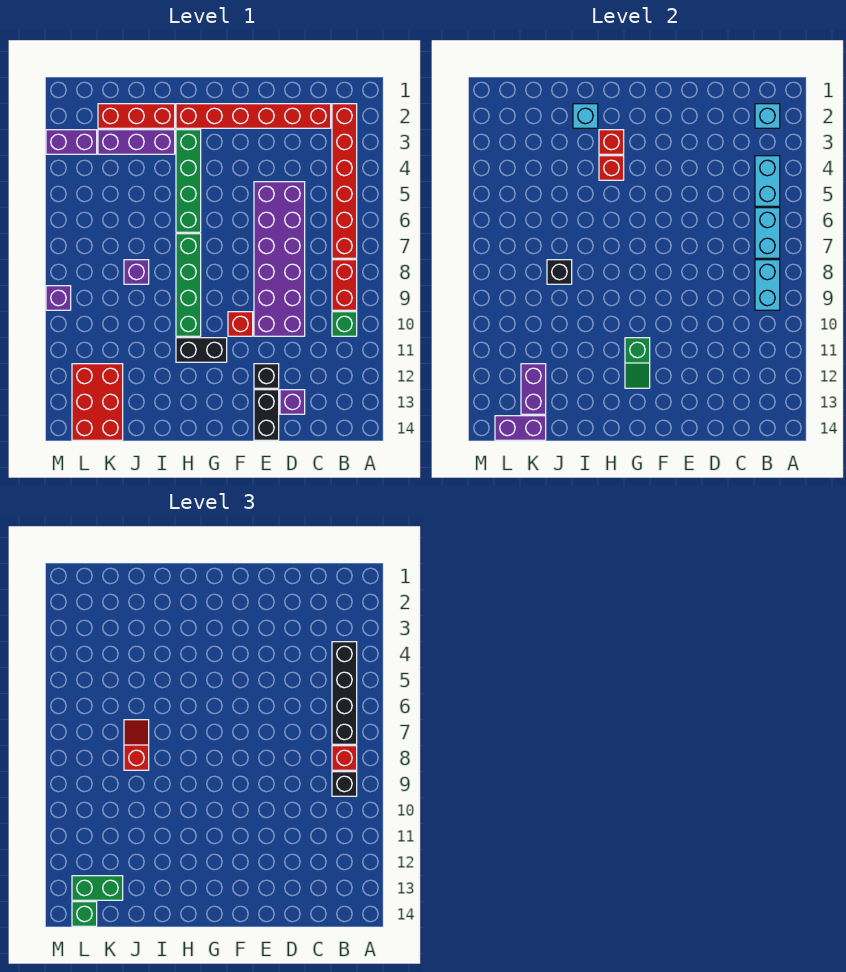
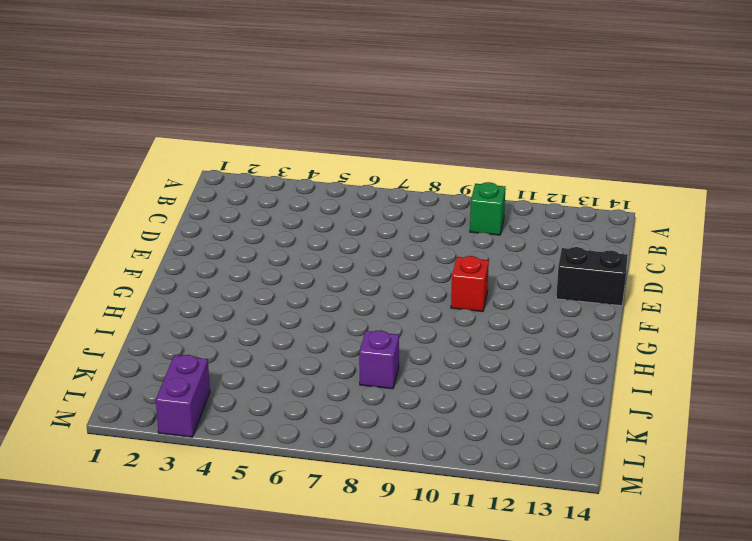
none -> red brick B2:B7 level 1
none -> red brick B8:B9 level 1
none -> red brick C2:H2 level 1
none -> purple brick D5:E10 level 1

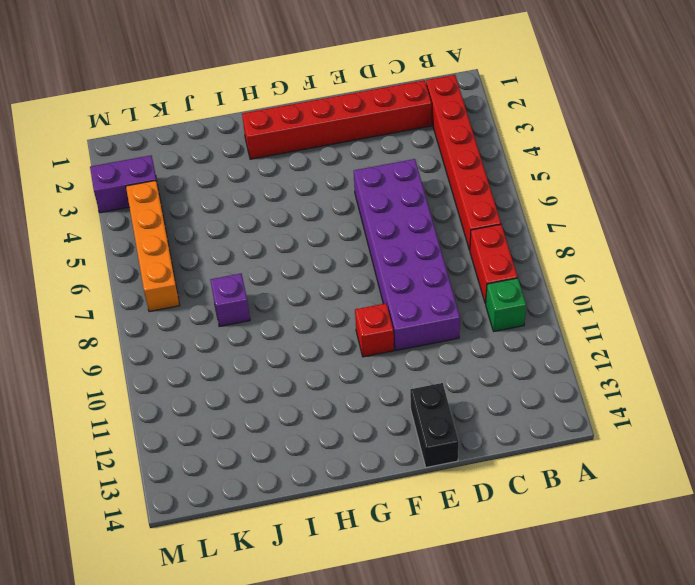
orange brick L4:L7 level 1 -> none
none -> purple brick D13 level 1
none -> black brick E12 level 1
none -> black brick G11:H11 level 1
none -> green brick H3:H6 level 1

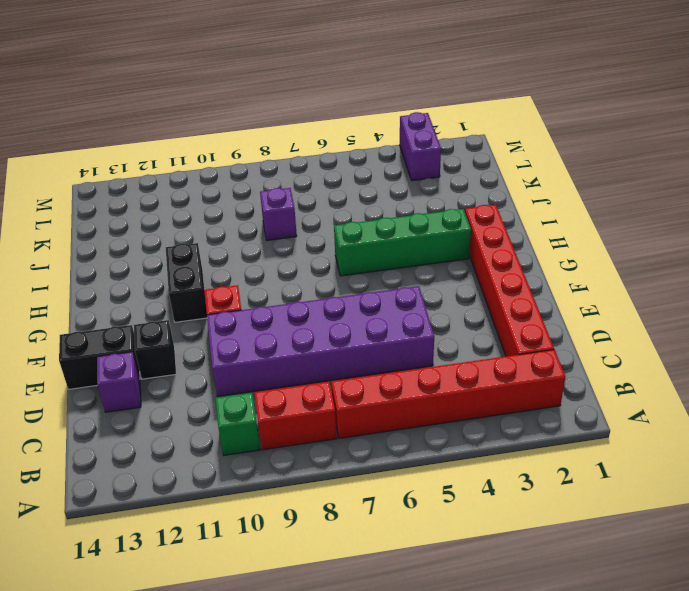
none -> green brick H7:H10 level 1
none -> red brick I2:K2 level 1
none -> purple brick I3:K3 level 1
none -> red brick K12:L14 level 1

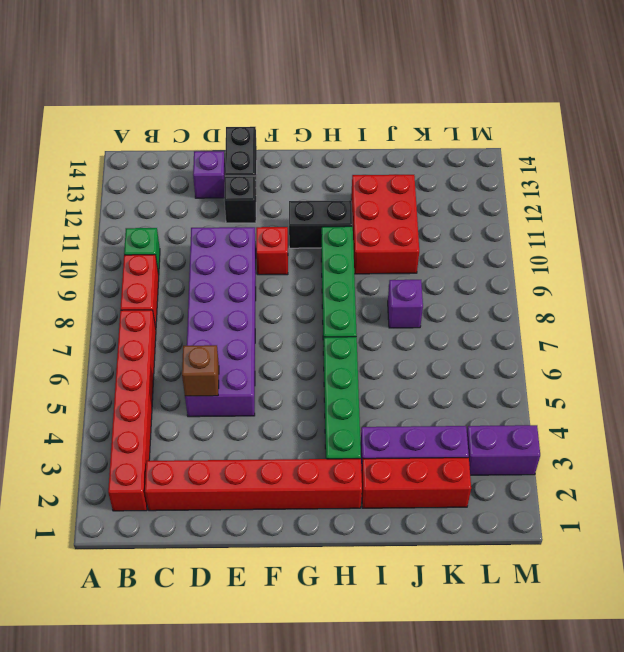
brown brick D5 level 2 -> none
red brick I10:J12 level 1 -> red brick K12:L14 level 1
none -> purple brick M9 level 1
none -> cyan brick B2 level 2
none -> cyan brick B4:B5 level 2
none -> cyan brick B6:B7 level 2

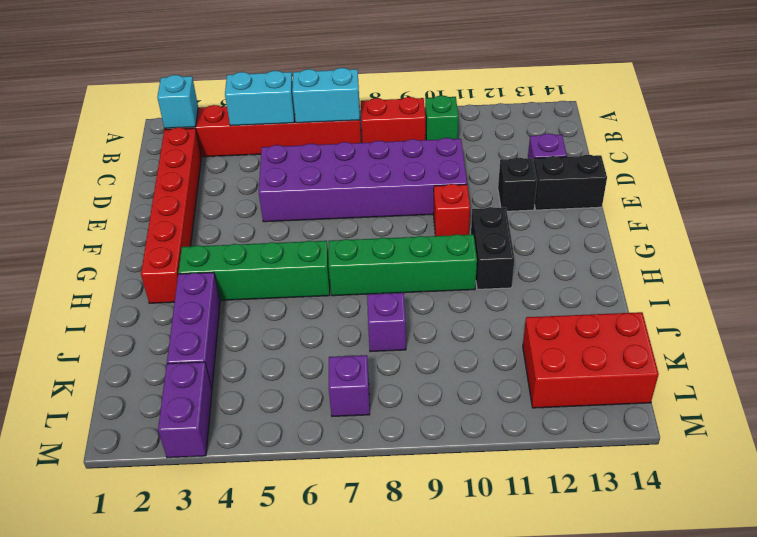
purple brick L7 level 1 -> purple brick M9 level 1
none -> red brick I2:K2 level 1
none -> cyan brick B8:B9 level 2
none -> green slope G11:G12 level 2 top 11
none -> red brick H3 level 2

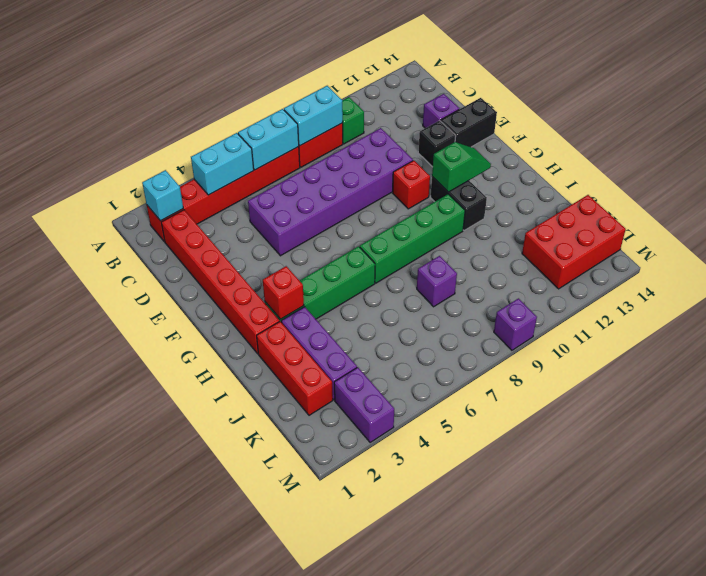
none -> red brick H4 level 2
none -> cyan brick I2 level 2
none -> black brick J8 level 2
none -> purple brick K12:K13 level 2

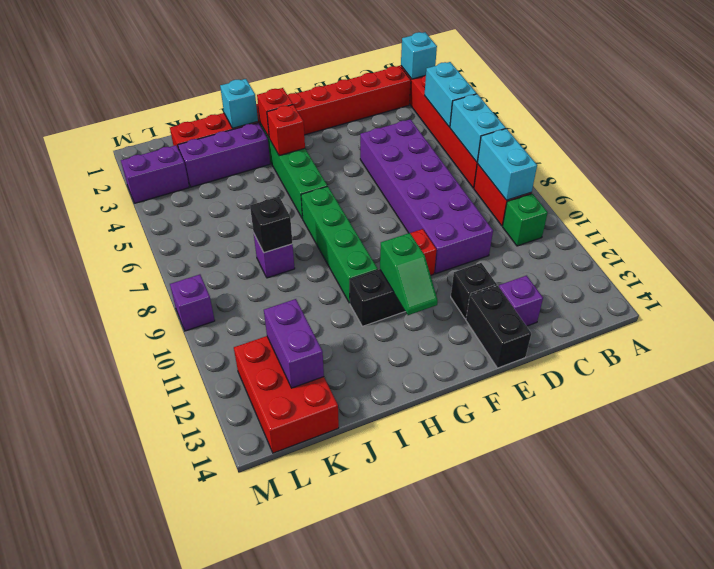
none -> purple brick K14:L14 level 2
none -> black brick B4:B7 level 3
none -> red brick B8 level 3
none -> black brick B9 level 3

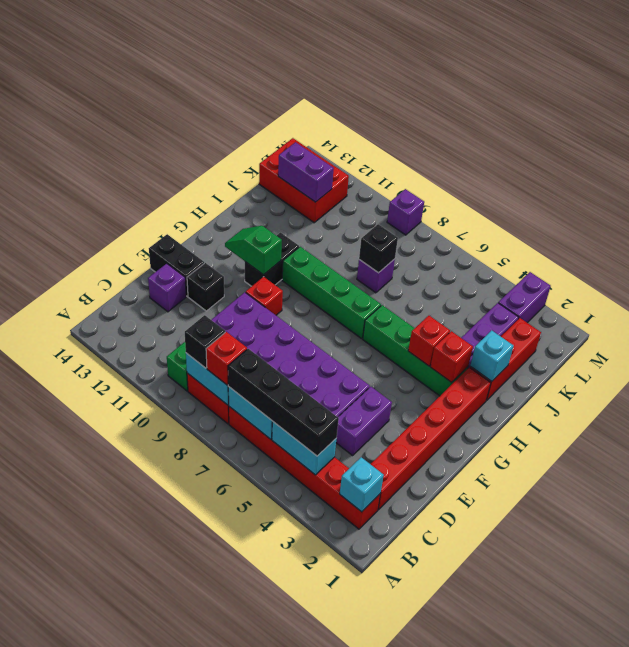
purple brick D4:E4 level 1 -> purple brick K14:L14 level 2
none -> red slope J7:J8 level 3 top 8
none -> green brick K13:L13 level 3
none -> green brick L14 level 3

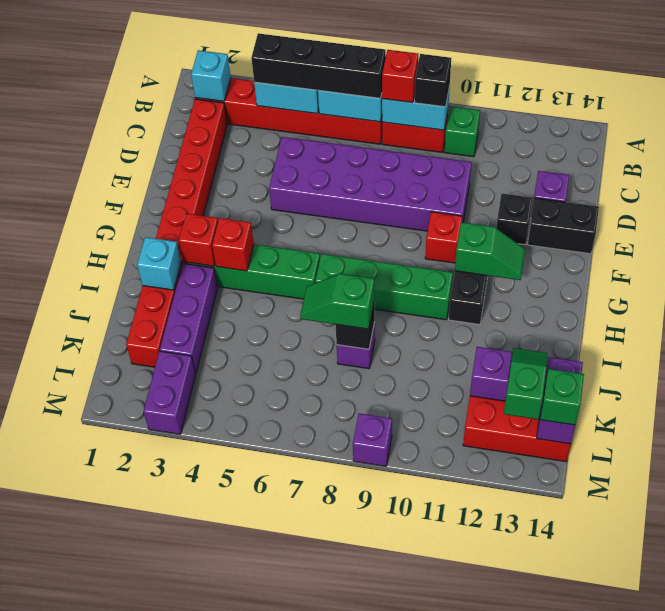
green slope J7:J8 level 3 top 8 -> red slope J7:J8 level 3 top 8
green slope K13:L13 level 3 top L -> green brick K13:L13 level 3

